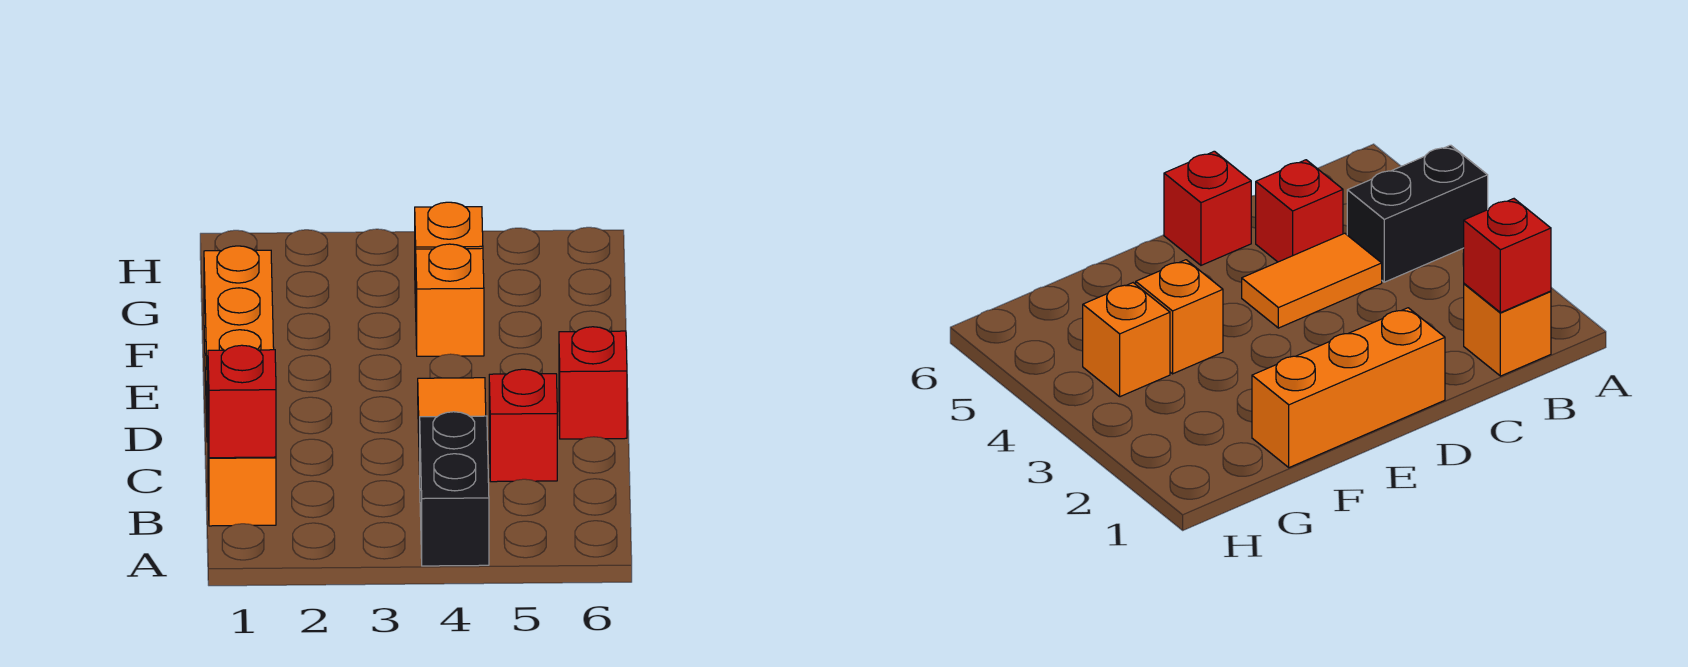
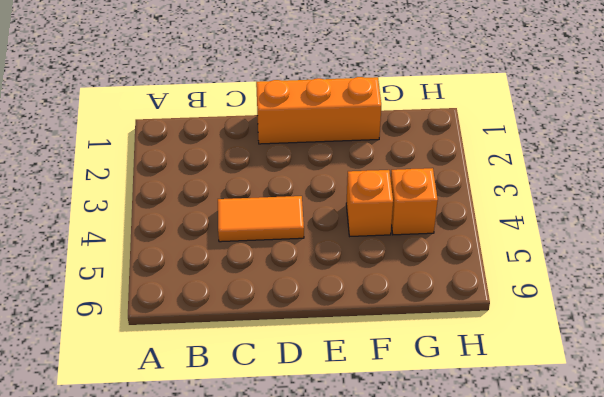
none -> black brick A4:B4 level 1
none -> orange brick B1 level 1

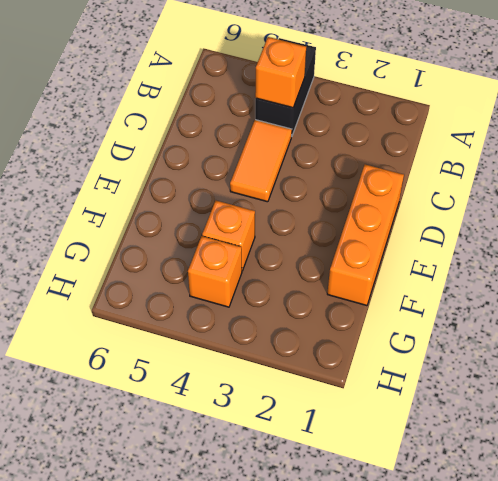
orange brick B4 level 2 -> orange brick B1 level 1
none -> red brick C5 level 1
none -> red brick D6 level 1

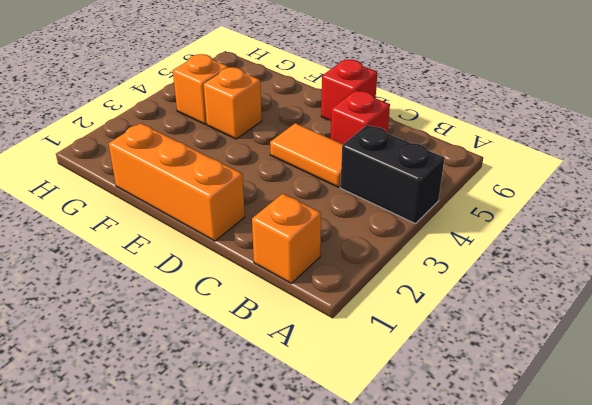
none -> red brick B1 level 2

